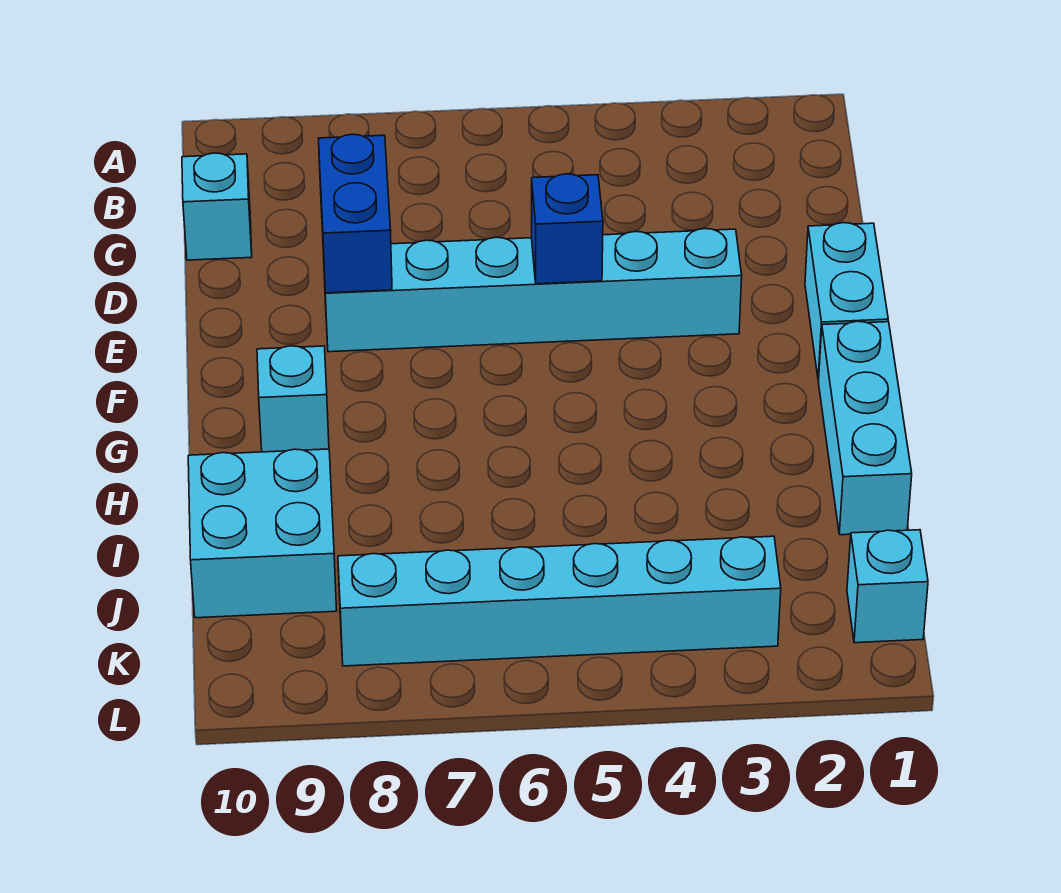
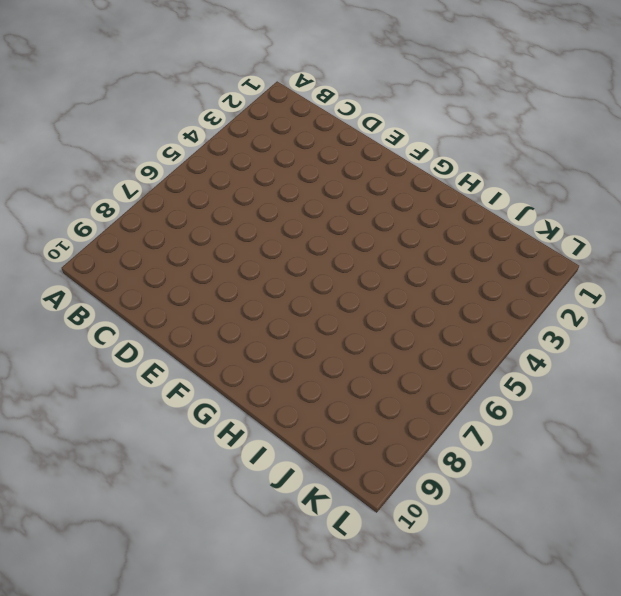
none -> cyan brick C10 level 1
none -> cyan brick E1:F1 level 1

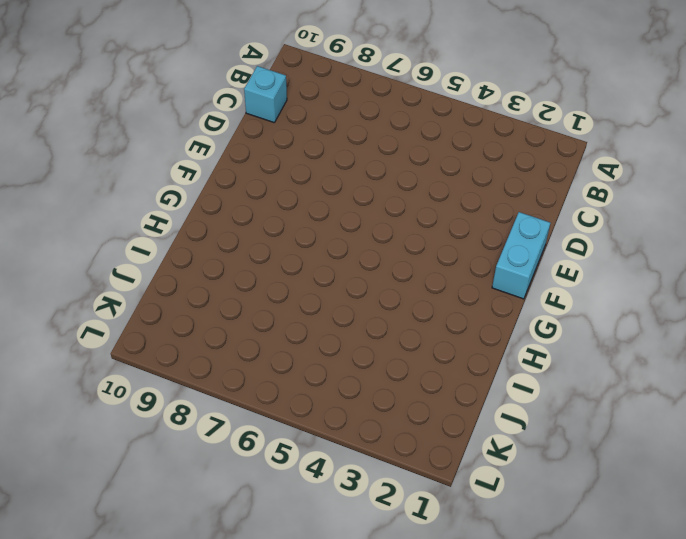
none -> cyan brick E3:E8 level 1
none -> cyan brick G1:I1 level 1

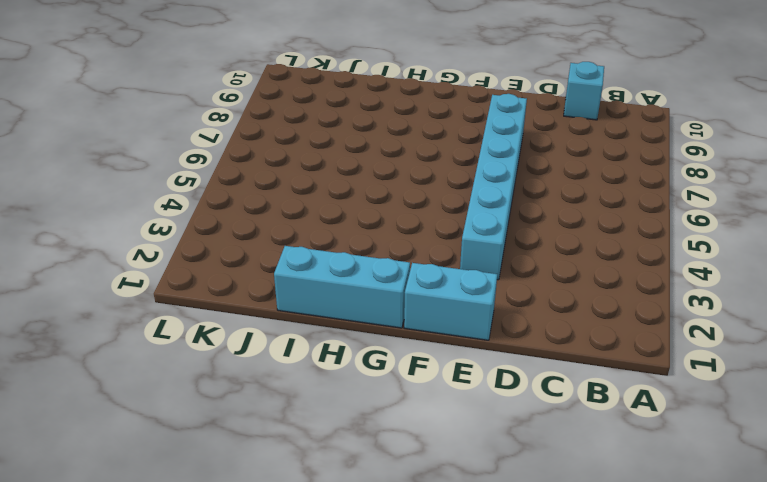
none -> cyan brick G9 level 1
none -> cyan brick I9:J10 level 1

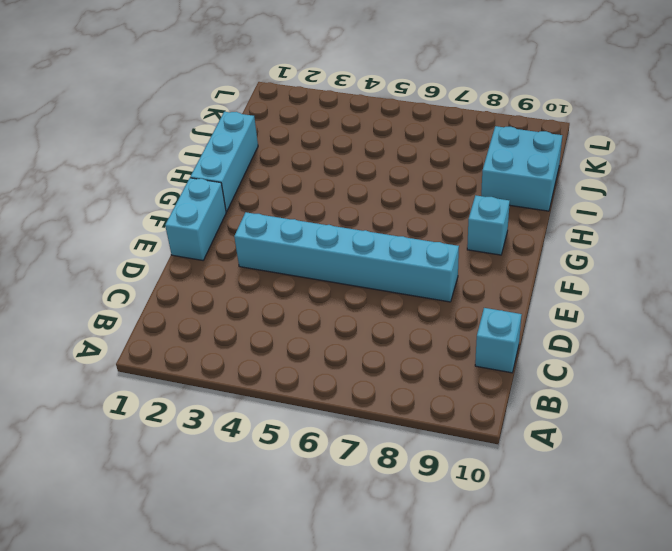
none -> cyan brick K1 level 1
none -> cyan brick K3:K8 level 1

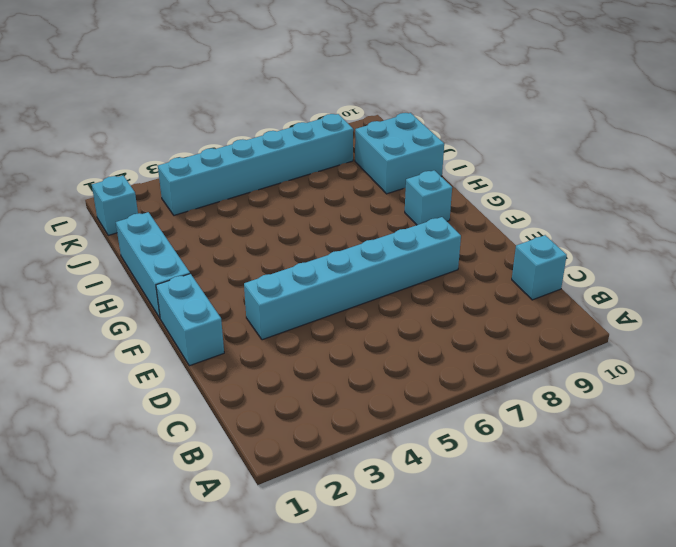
none -> blue brick D8:E8 level 2
none -> blue brick E5 level 2

